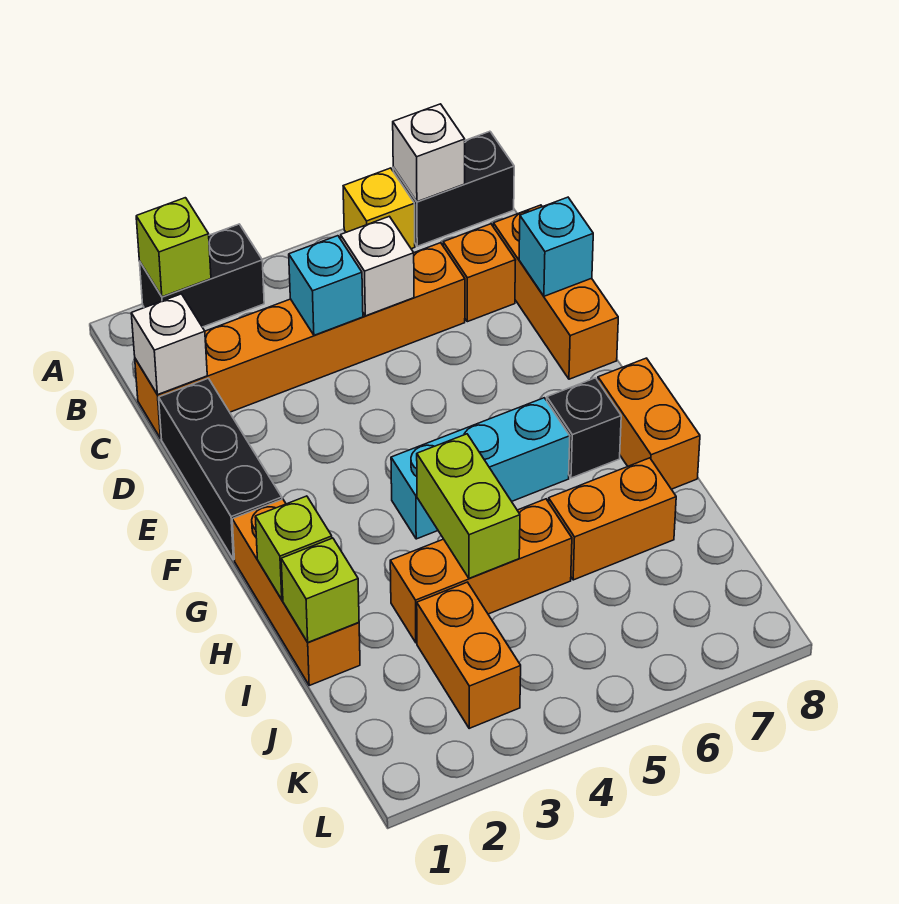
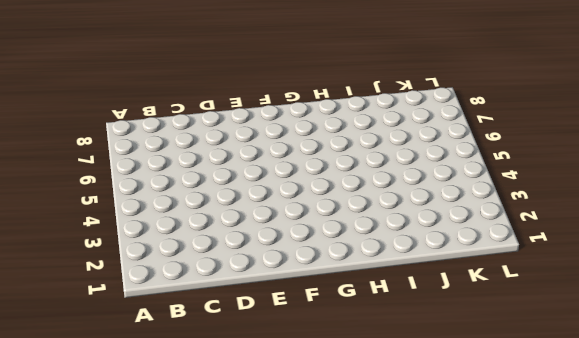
none -> black brick A2:A3 level 1
none -> yellow brick A6 level 1
none -> black brick A7:A8 level 1

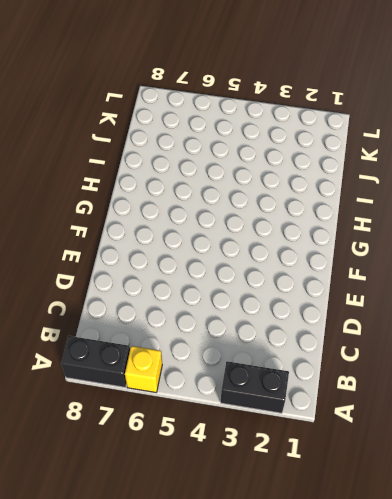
none -> orange brick C1:C6 level 1
none -> orange brick C7 level 1
none -> orange brick C8:E8 level 1

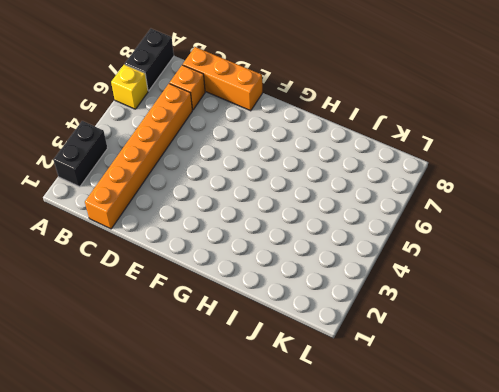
none -> black brick D1:F1 level 1
none -> orange brick G1:I1 level 1
none -> cyan brick G4:G6 level 1

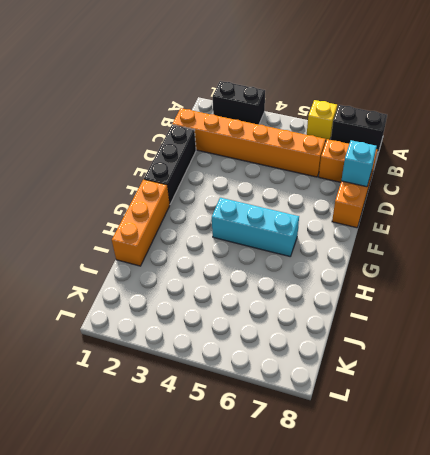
none -> black brick G7 level 1
none -> orange brick G8:H8 level 1
none -> orange brick I3:I5 level 1

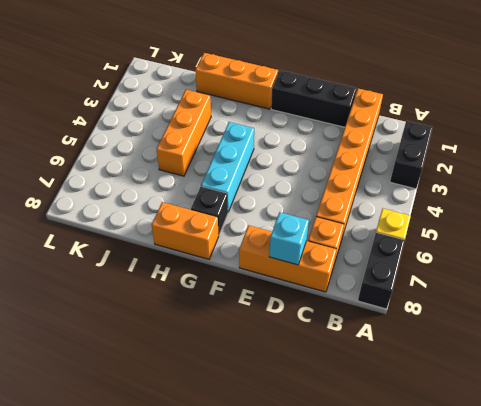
none -> orange brick I6:I7 level 1
none -> orange brick J3:K3 level 1
none -> lime brick A2 level 2

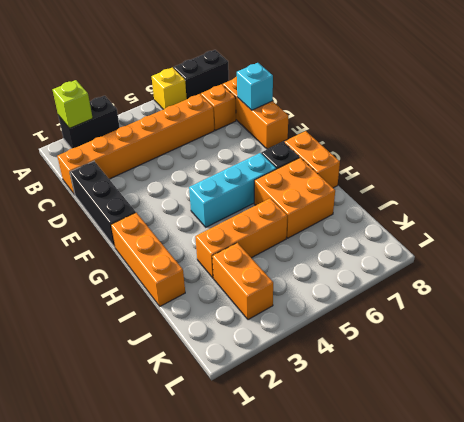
orange brick H6:I7 level 1 -> orange brick I6:I7 level 1
none -> white brick A7 level 2
none -> white brick C1 level 2
none -> cyan brick C4 level 2

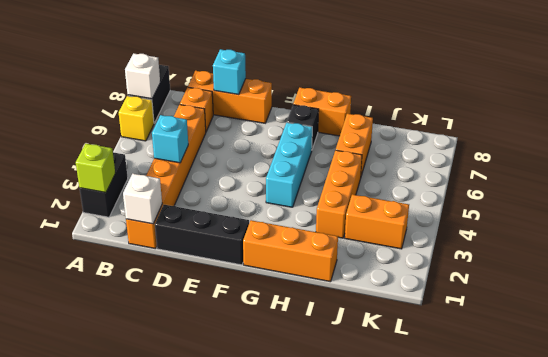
none -> white brick C5 level 2
none -> lime brick H1 level 2
none -> lime brick H4:I4 level 2

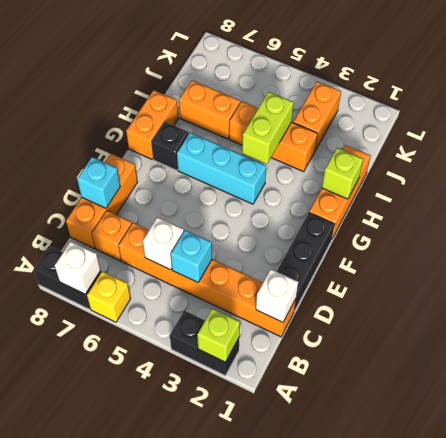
none -> lime brick I1 level 2

